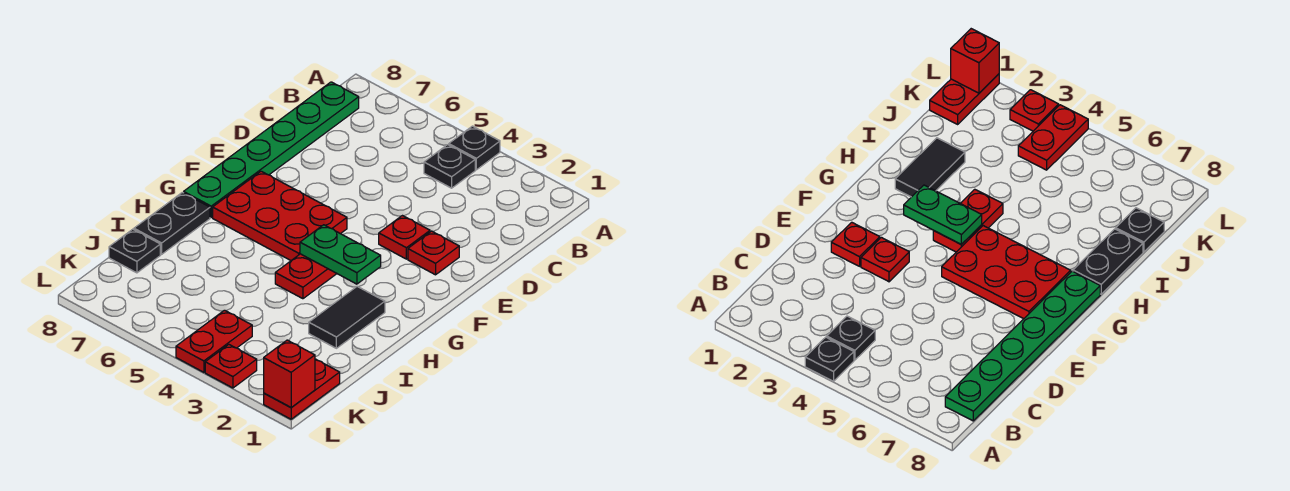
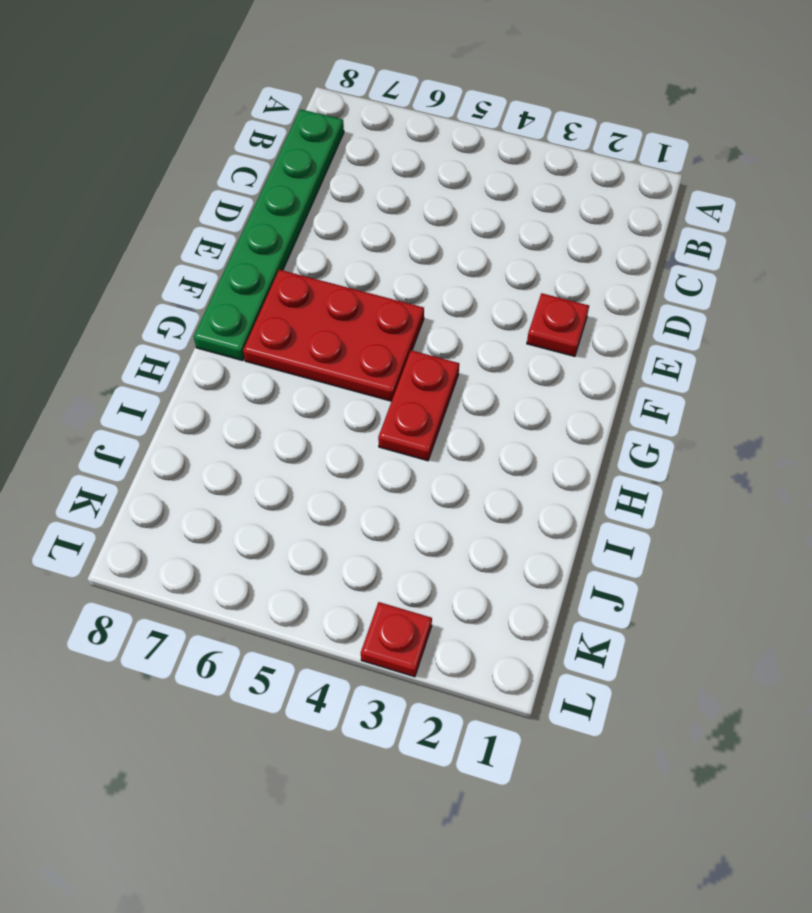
none -> black plate A4 level 1
none -> black plate B4 level 1
none -> red plate E3 level 1

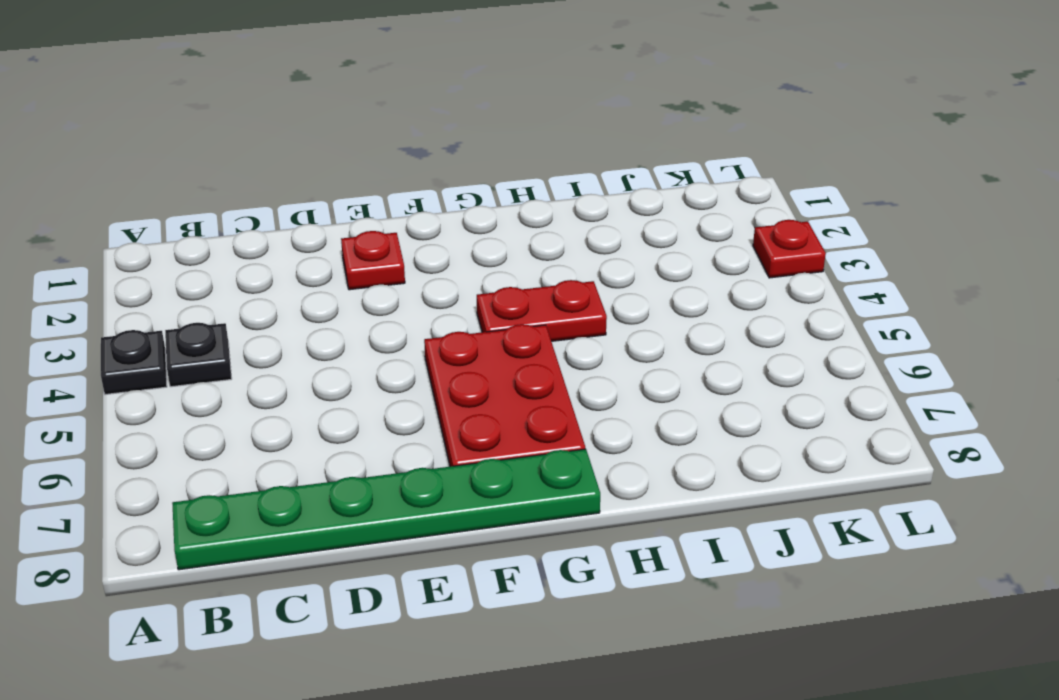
none -> red plate E3 level 1
none -> black tile H2:I2 level 1
none -> black plate H8:I8 level 1

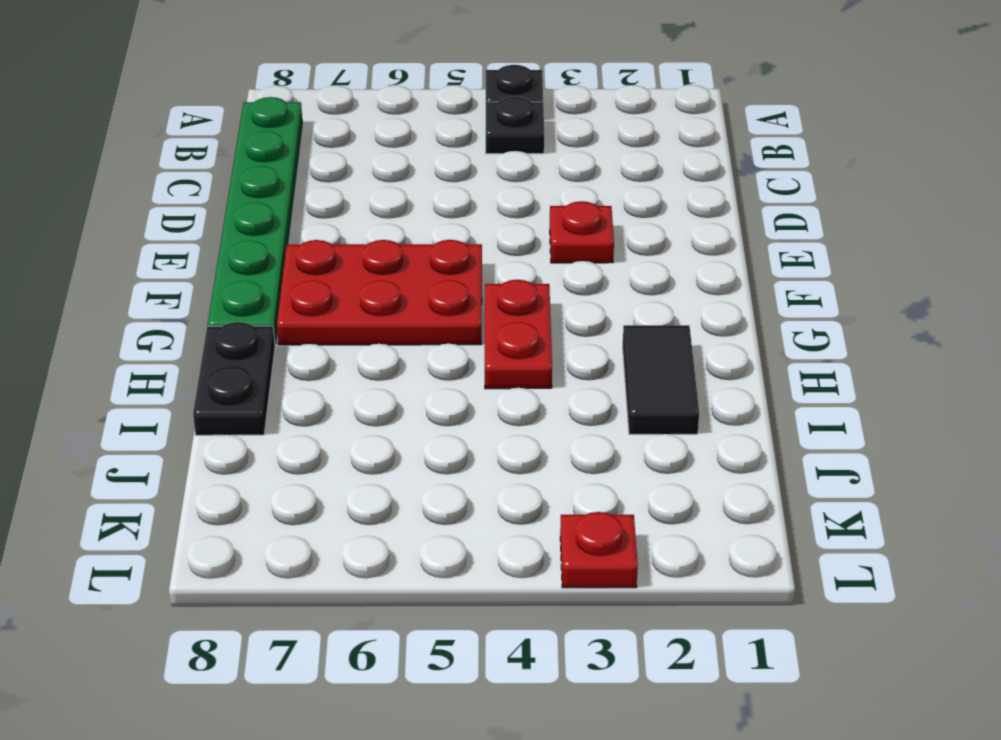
none -> red plate E2 level 1
none -> black plate J8 level 1
none -> red plate K1:L1 level 1

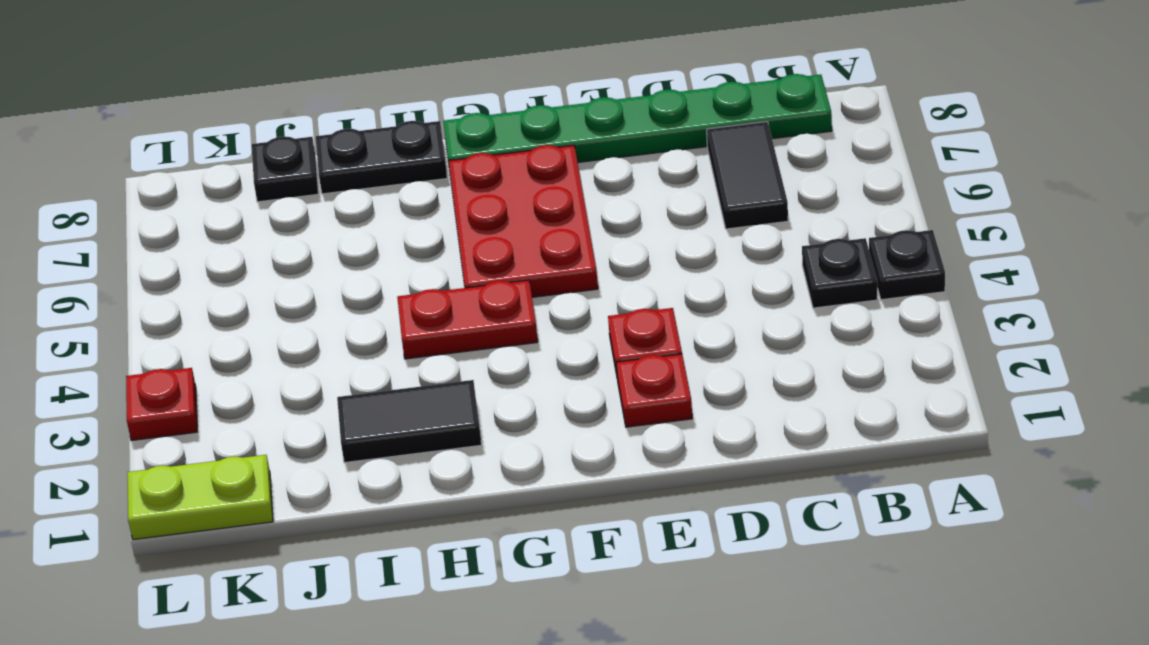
black tile C6:C7 level 1 -> none
lime plate K1:L1 level 1 -> red plate K1:L1 level 1
none -> red plate K4:L4 level 1
none -> green plate G3:G4 level 2
none -> red brick L1 level 2

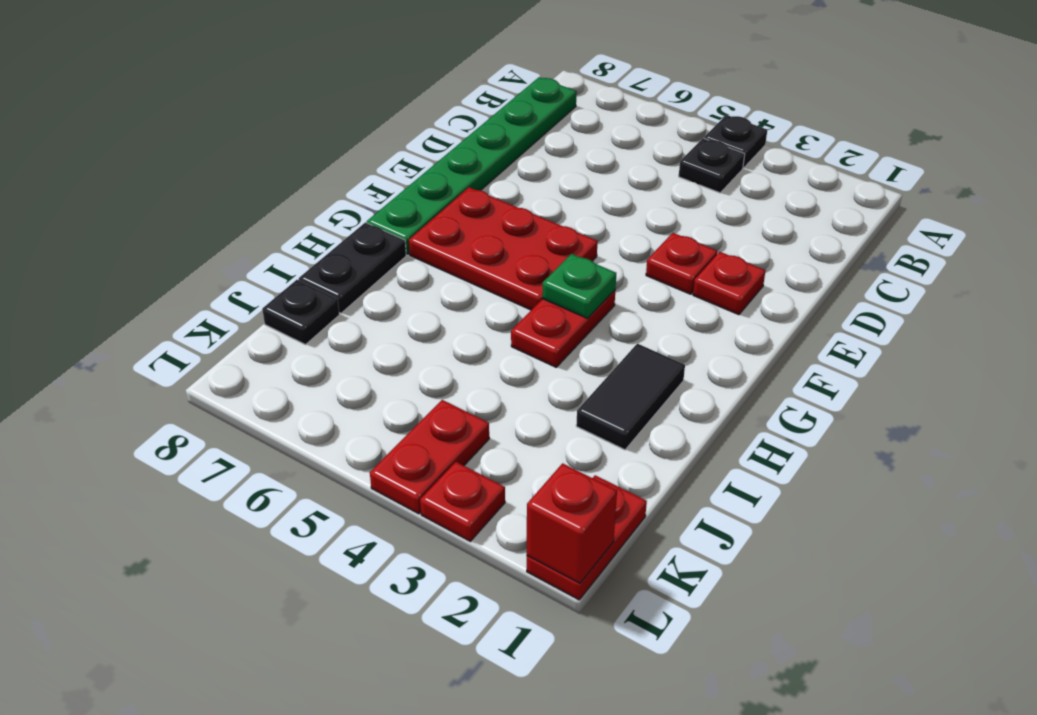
green plate G4 level 2 -> green plate G3:G4 level 2

